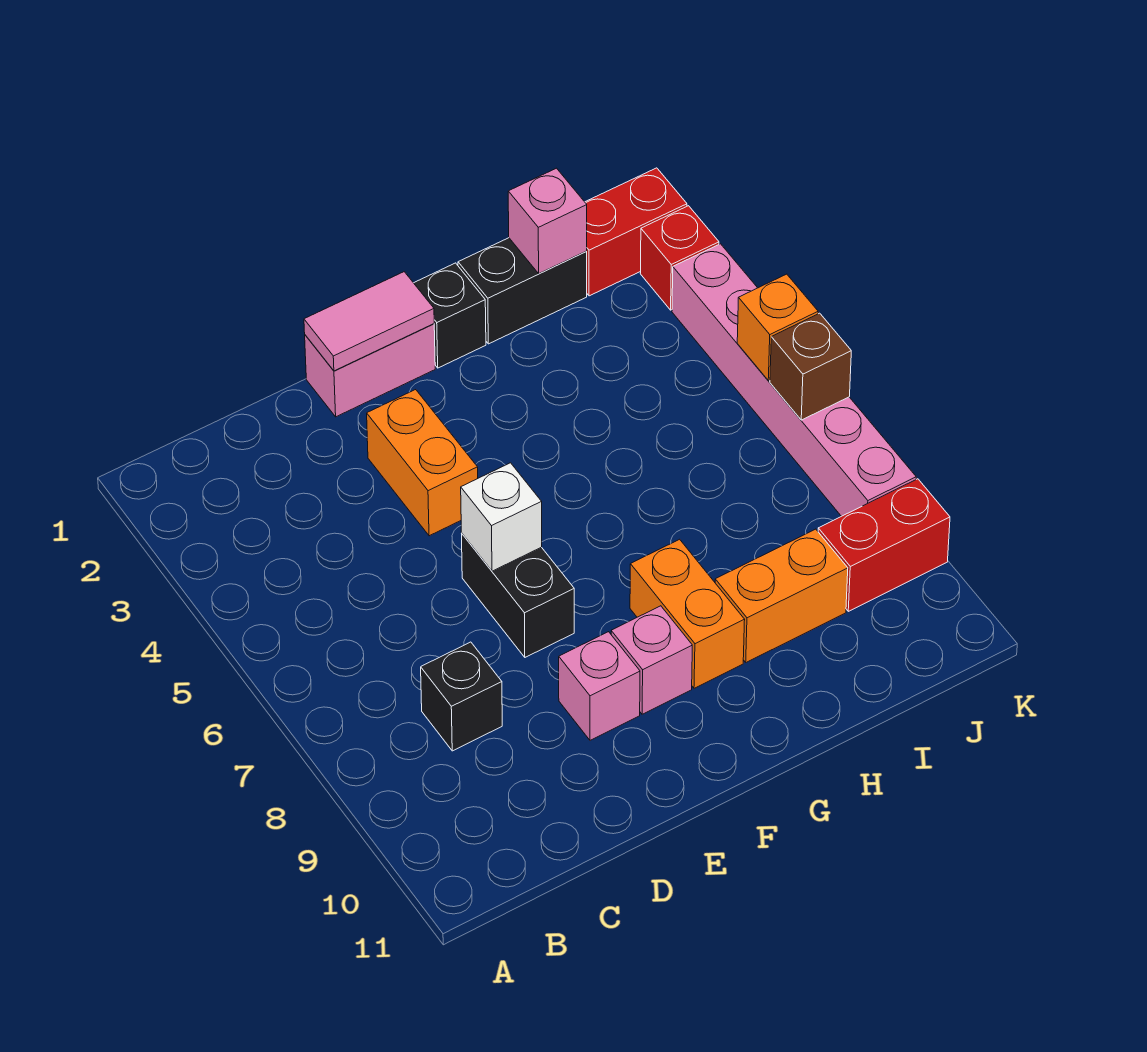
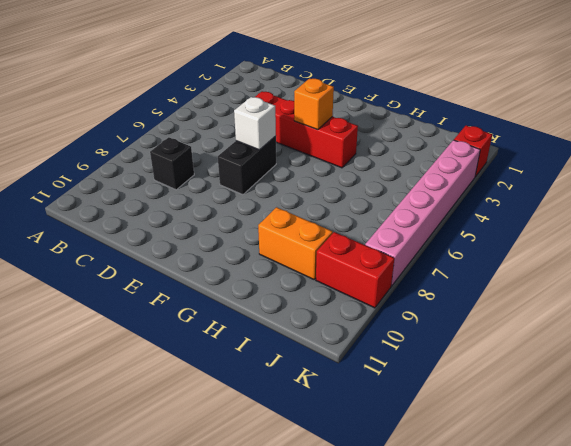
red brick D4:G4 level 1 -> orange brick E3:E4 level 1
orange brick F4 level 2 -> orange brick K5 level 2
none -> pink brick E1:F1 level 1
none -> pink brick E9 level 1
none -> pink brick F9 level 1

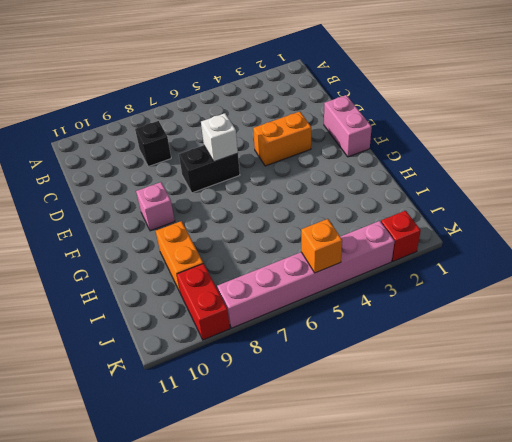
none -> pink brick E9 level 1
none -> black brick G1 level 1
none -> orange brick G8:G9 level 1

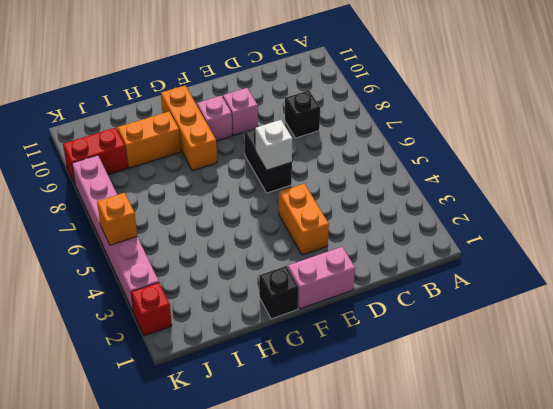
orange brick G8:G10 level 1 -> orange brick G8:G9 level 1
none -> black brick H1:I1 level 1
none -> red brick J1:K1 level 1
none -> pink tile E1:F1 level 2

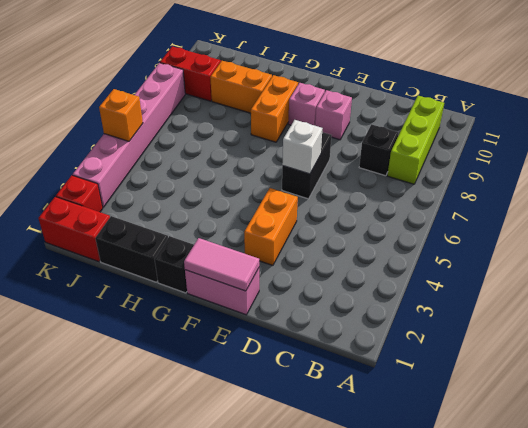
lime brick B8:B10 level 1 -> none
none -> pink brick I1 level 2
none -> brown brick K6 level 2

